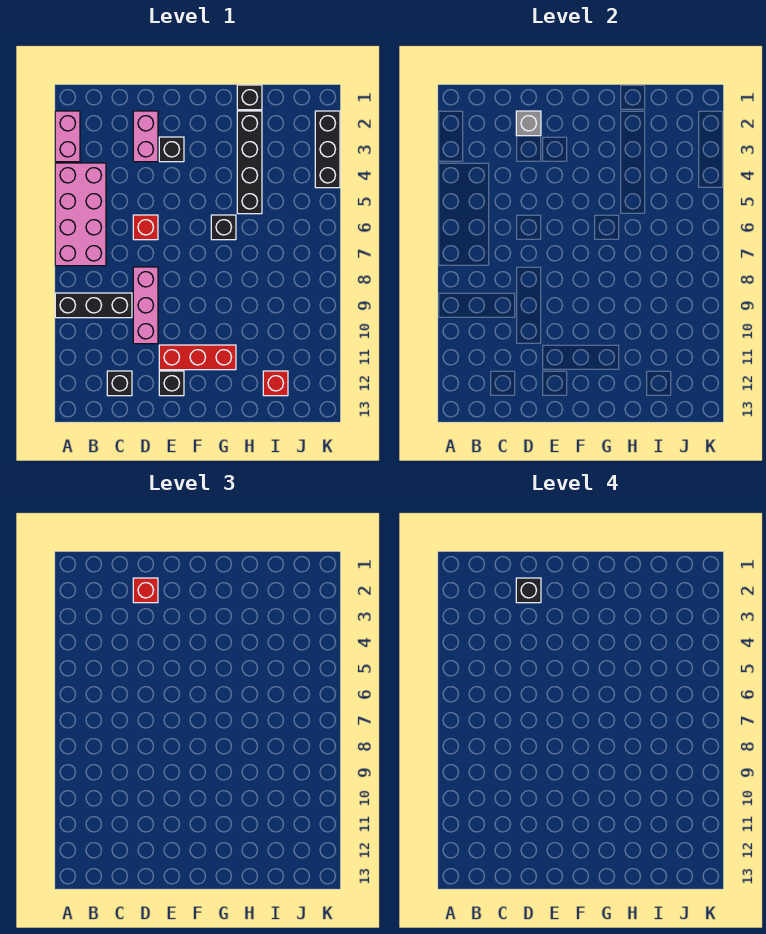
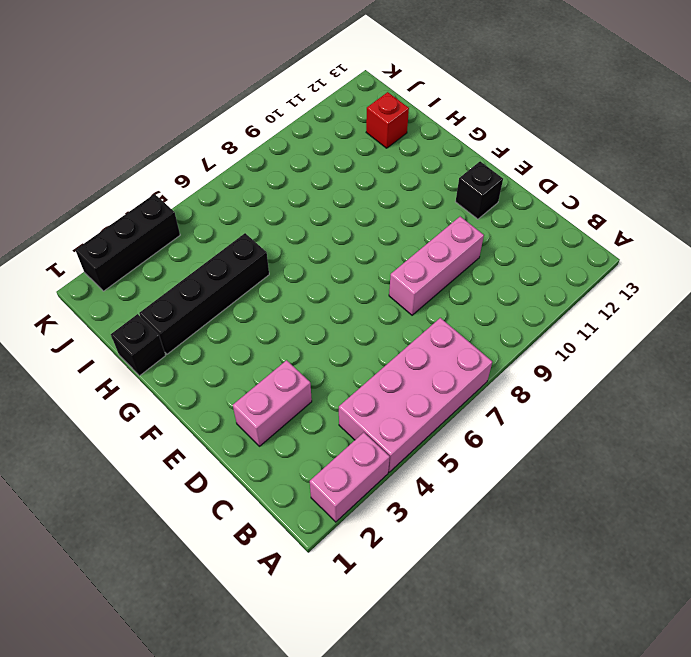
none -> black brick A9:C9 level 1
none -> black brick C12 level 1
none -> red brick D6 level 1

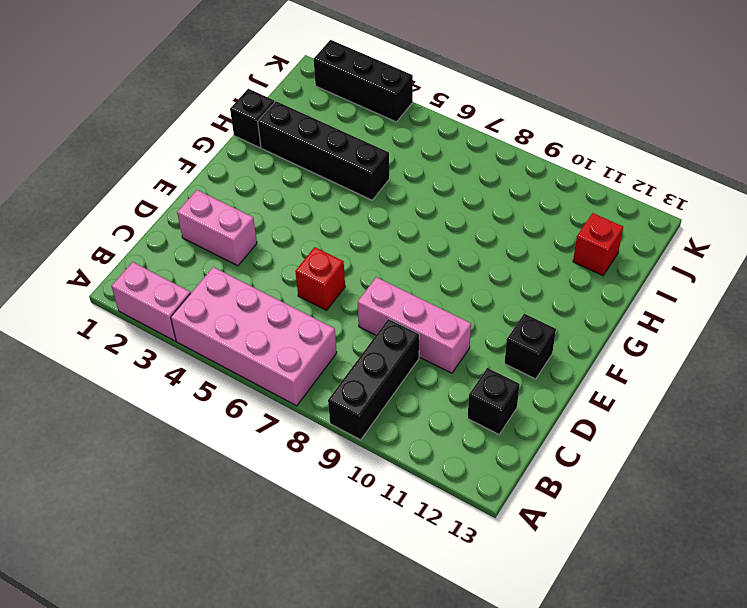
none -> black brick E3 level 1
none -> red brick E11:G11 level 1
none -> black brick G6 level 1

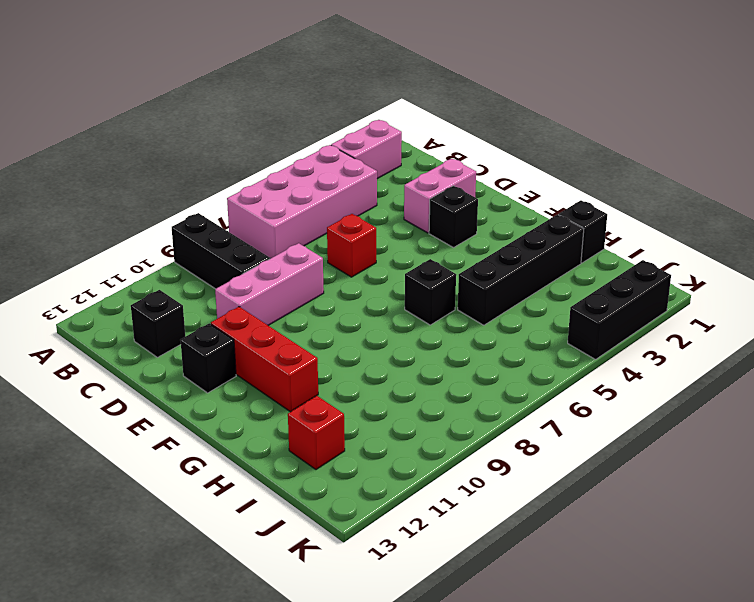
none -> grey brick D2 level 2
none -> red brick D2 level 3
none -> black brick D2 level 4

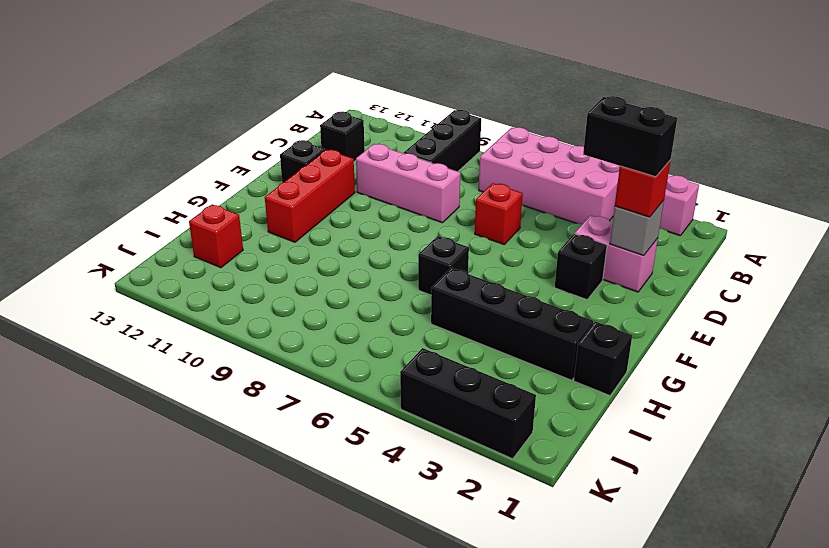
black brick D2:D3 level 4 -> black brick D2 level 4

